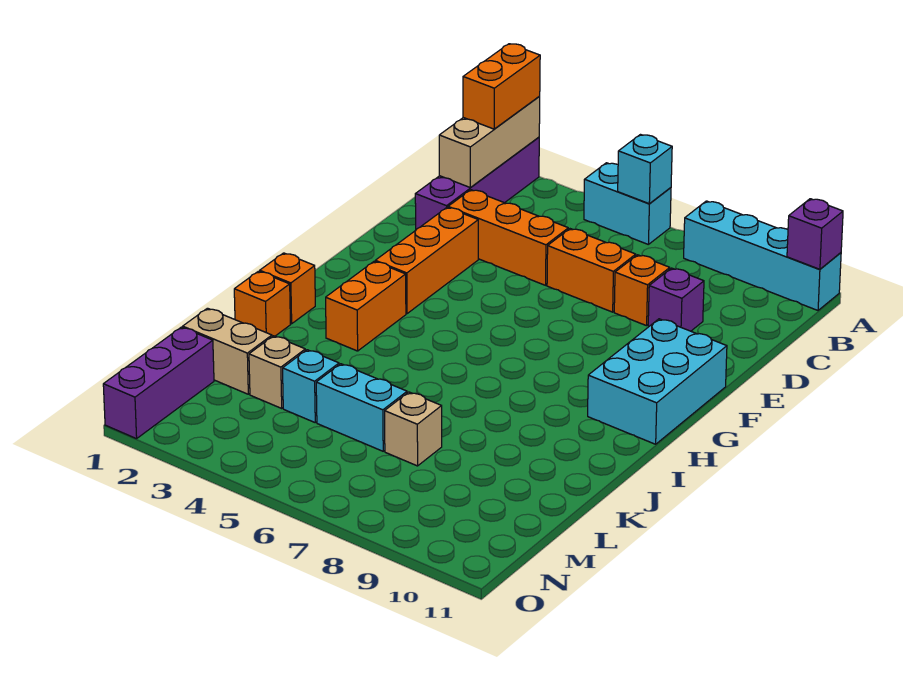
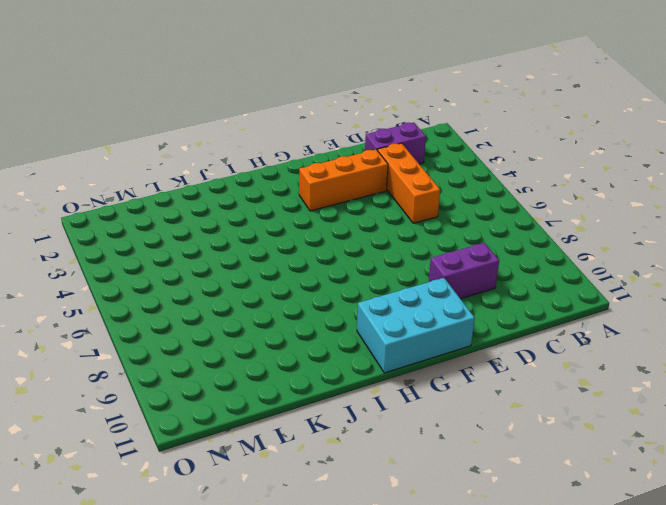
purple brick C2:D2 level 1 -> purple brick A2:D2 level 1
purple brick D9:E9 level 1 -> purple brick D9 level 1
none -> cyan brick A5:A6 level 1
none -> cyan brick A8:A11 level 1
none -> orange brick D6:D7 level 1

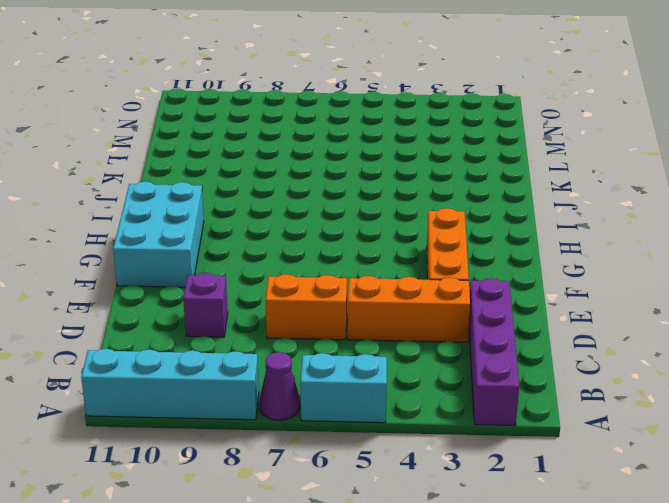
purple cone A7 level 1 -> none
none -> orange brick D8 level 1
none -> orange brick H3:I3 level 1
none -> orange brick I1 level 1

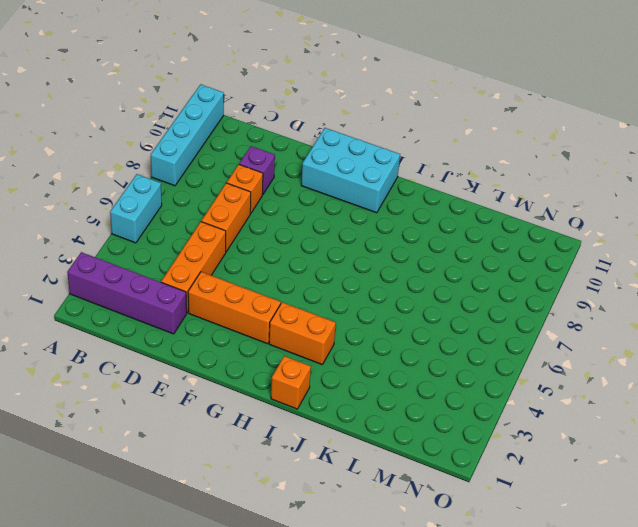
none -> orange brick J1 level 1
none -> tan brick L1:L2 level 1
none -> tan brick L3 level 1

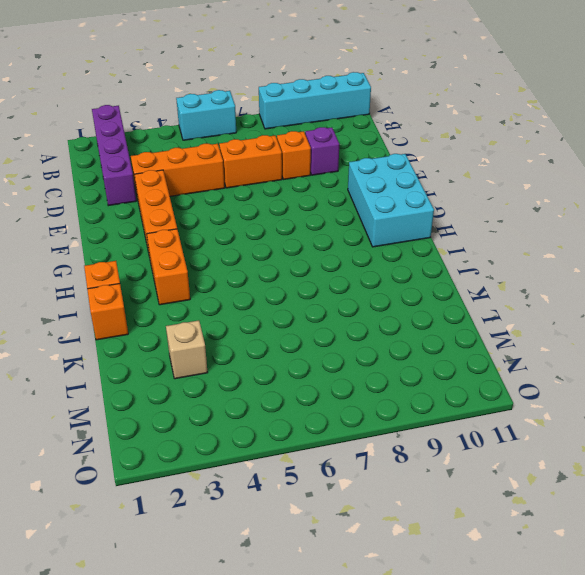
none -> tan brick L1:L2 level 1
none -> cyan brick L4 level 1
none -> cyan brick L5:L6 level 1

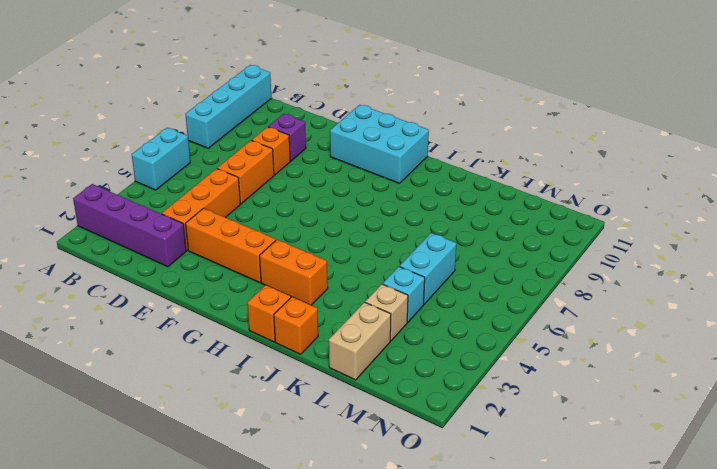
none -> tan brick L7 level 1
none -> purple brick M1:O1 level 1
none -> tan brick A2:C2 level 2

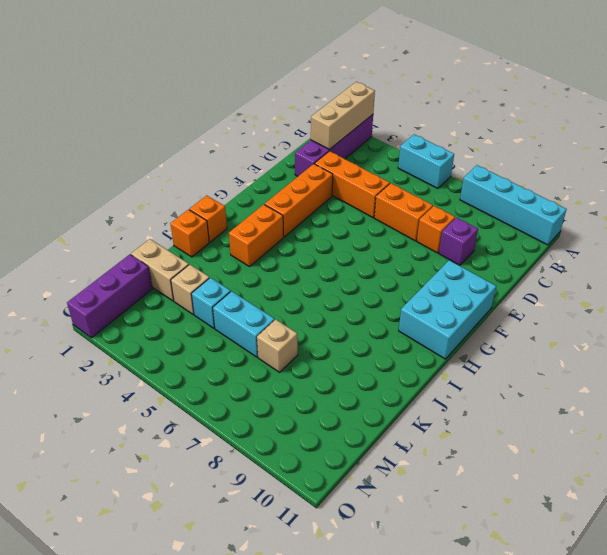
none -> cyan brick A6 level 2
none -> purple brick A11 level 2
none -> orange brick A2:B2 level 3

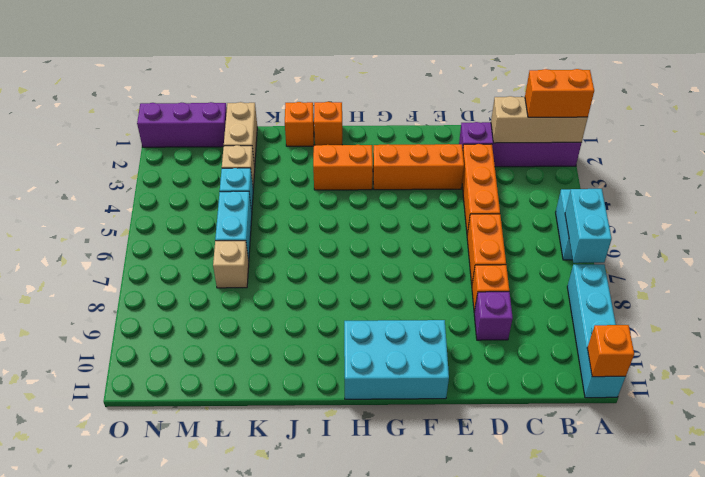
cyan brick A6:A7 level 2 -> cyan brick A6 level 2
orange brick A11 level 2 -> purple brick A11 level 2

